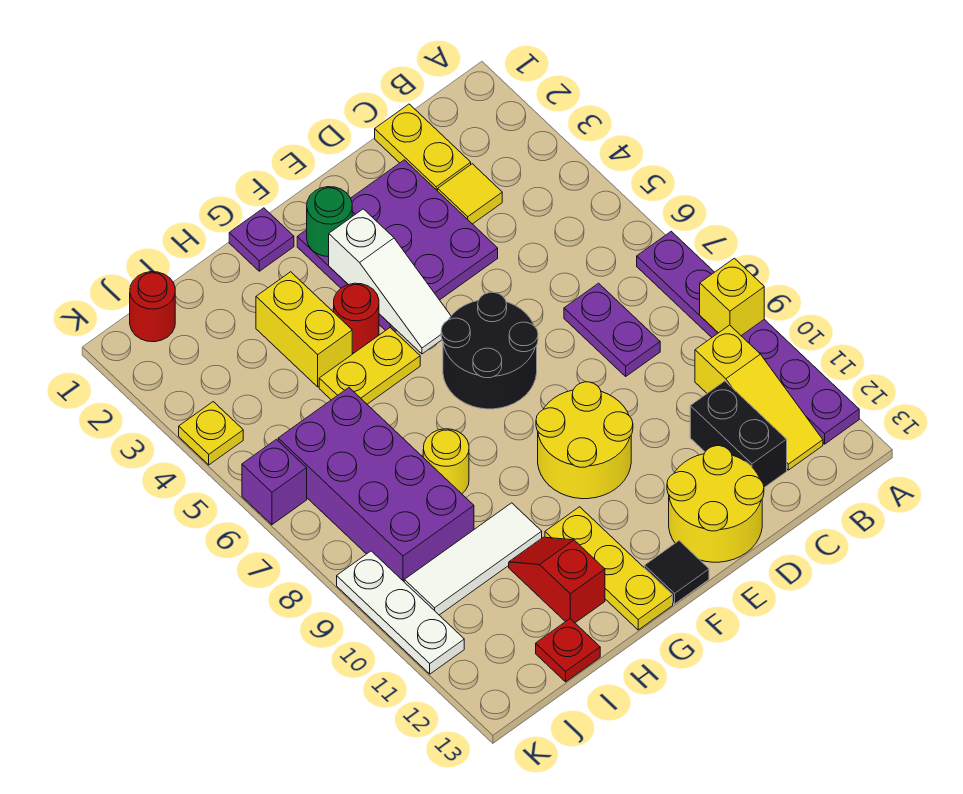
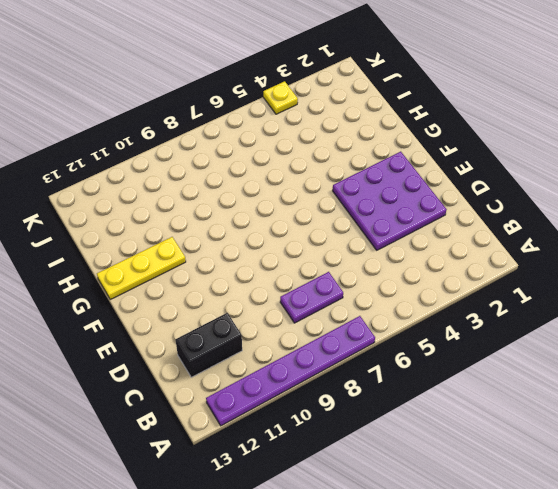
none -> yellow slope B10:B12 level 1 top 10
none -> yellow plate C1:C2 level 1
none -> yellow tile C3 level 1

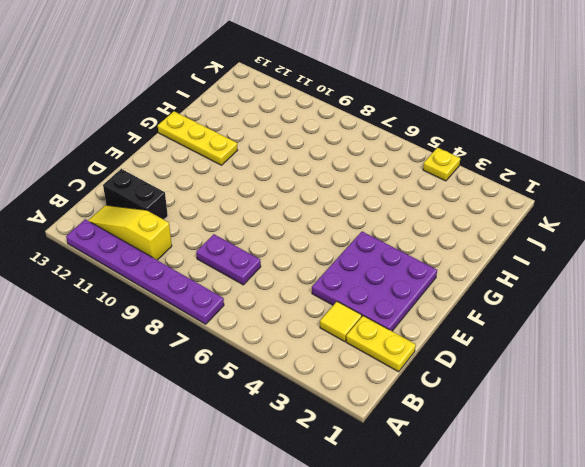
none -> yellow round brick D12:E13 level 1
none -> black round brick E6:F7 level 1
none -> yellow round brick E9:F10 level 1

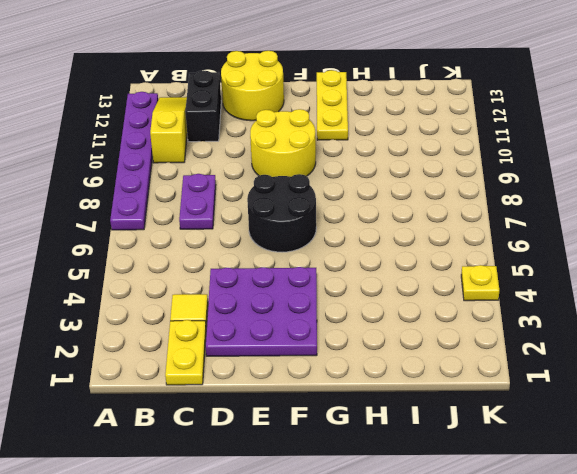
none -> black tile F13 level 1
none -> purple plate G1 level 1
none -> red round brick G4 level 1

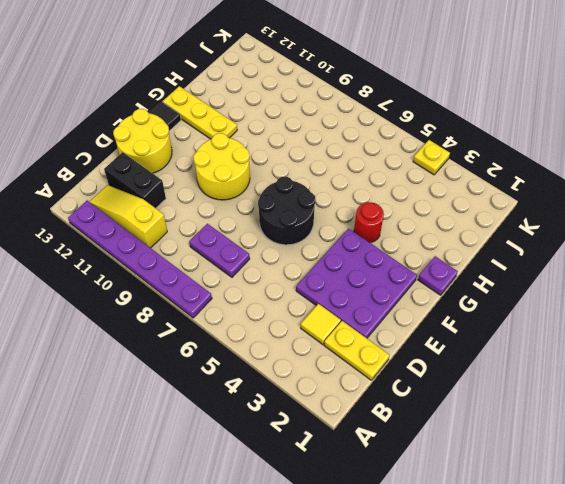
none -> yellow plate G5:H5 level 1
none -> yellow brick H3:H4 level 1
none -> yellow round brick H8 level 1

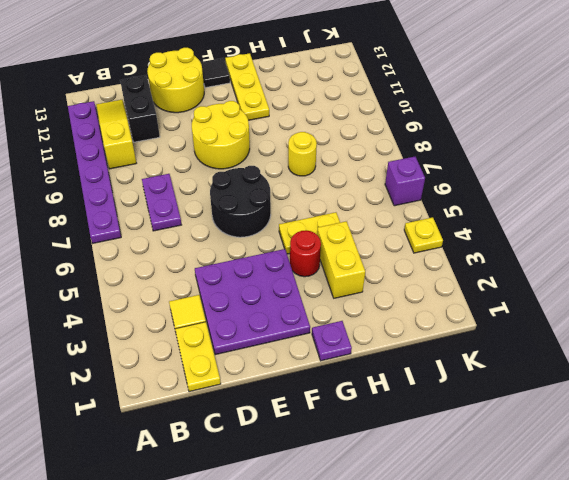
none -> white tile H10:J10 level 1
none -> red slope H11:H12 level 1 top 12
none -> purple brick I6:J9 level 1

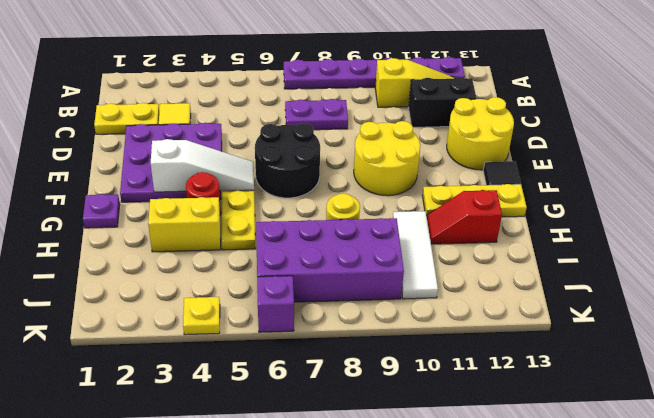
none -> red plate I13 level 1
none -> red round brick J1 level 1
none -> white plate K9:K11 level 1

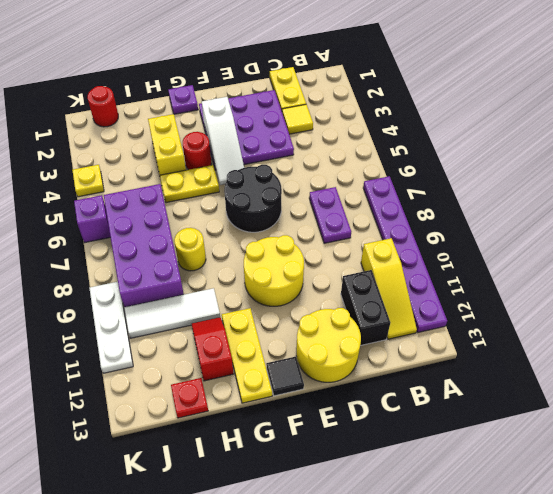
none -> yellow brick A9 level 2
none -> green round brick F2 level 2

